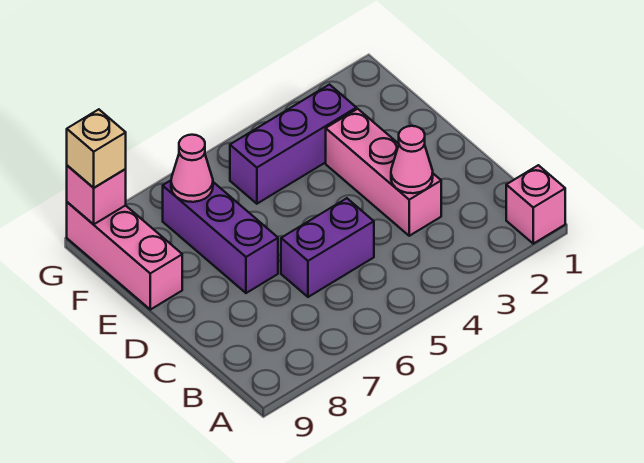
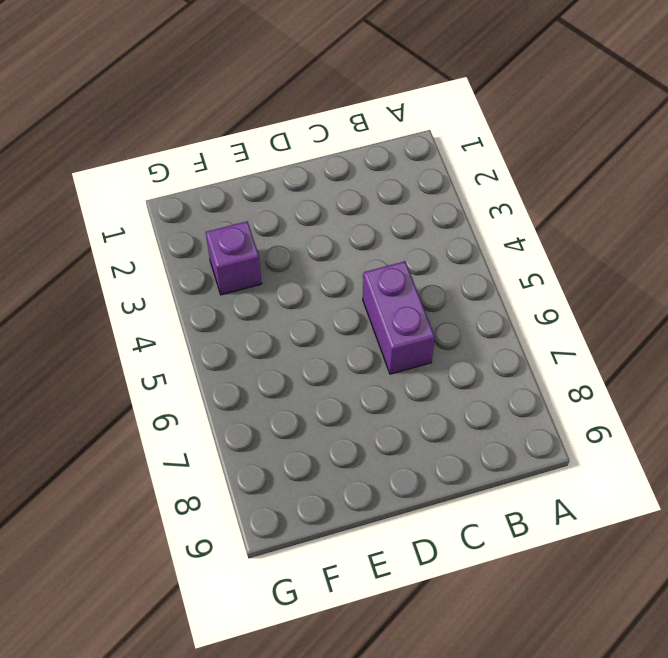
purple brick F3 level 1 -> purple brick F3:F5 level 1
none -> pink brick A1 level 1
none -> pink brick C3:E3 level 1

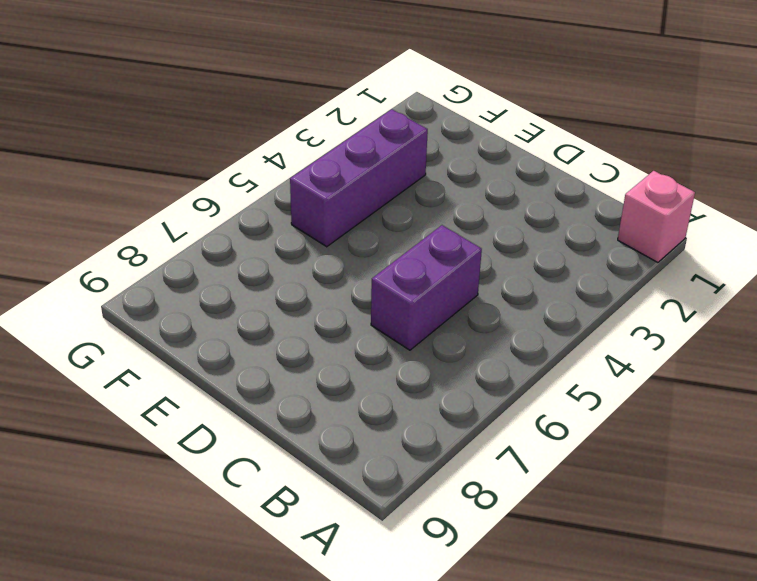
none -> pink brick C3:E3 level 1
none -> purple brick D7:F7 level 1

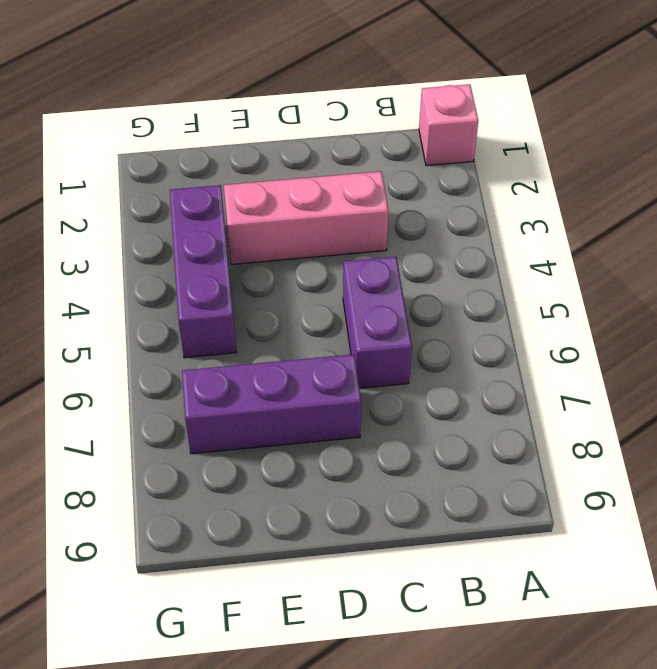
none -> pink brick E9:G9 level 1
none -> pink cone C3 level 2

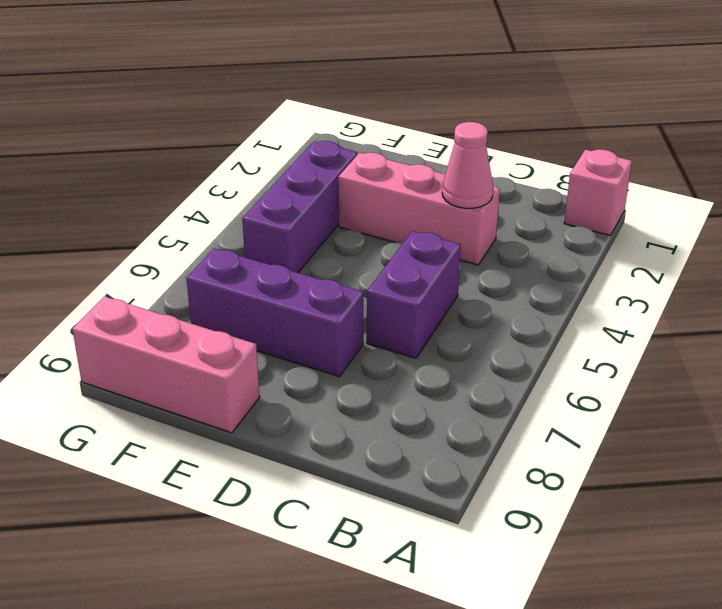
none -> pink cone F7 level 2
none -> pink brick G9 level 2

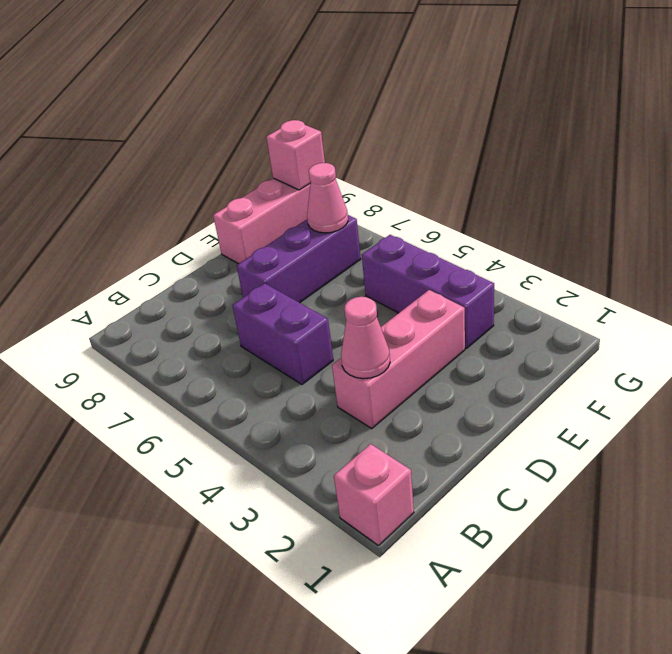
none -> tan brick G9 level 3

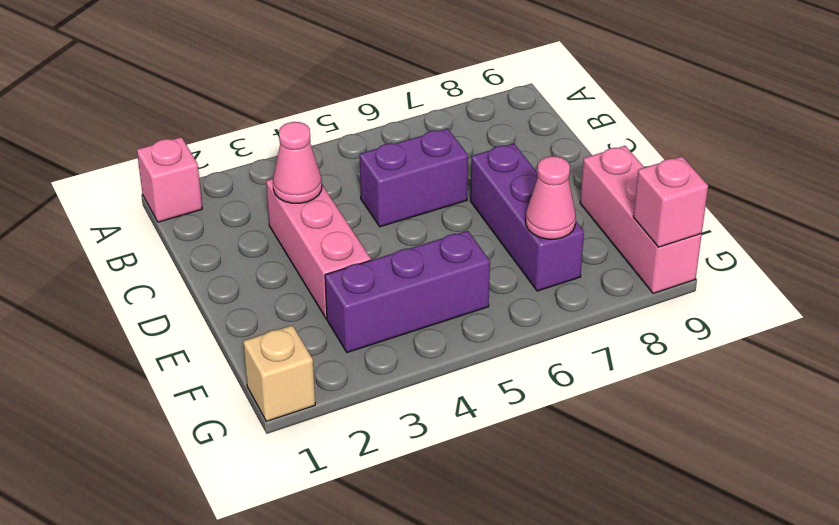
tan brick G1 level 1 -> tan brick G9 level 3

